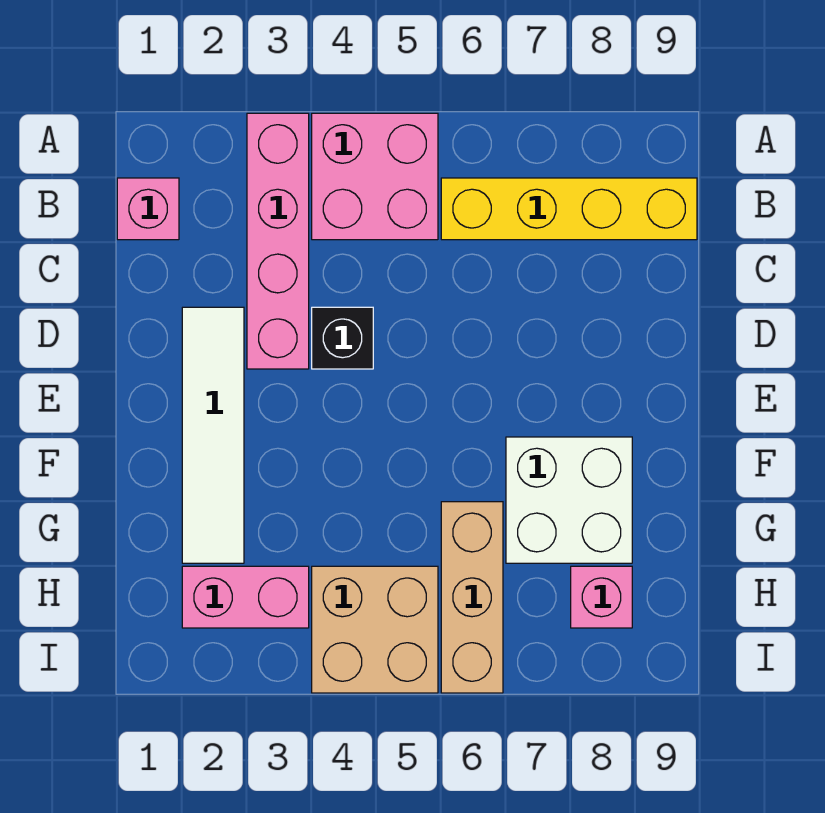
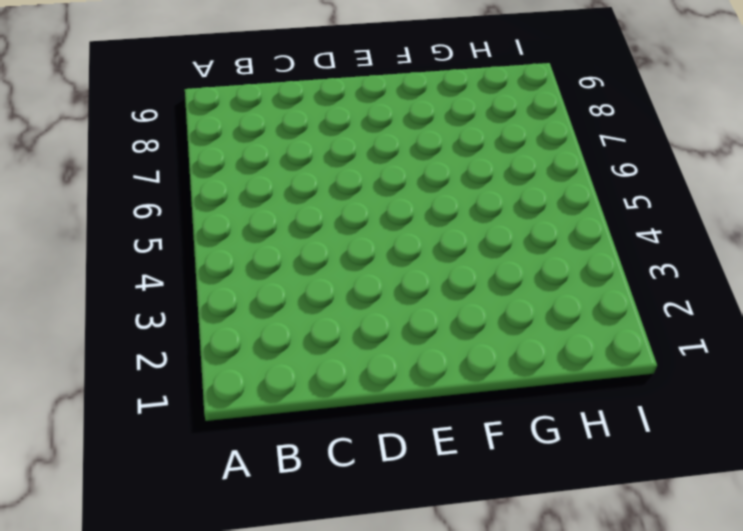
none -> pink brick A3:D3 level 1
none -> pink brick A4:B5 level 1

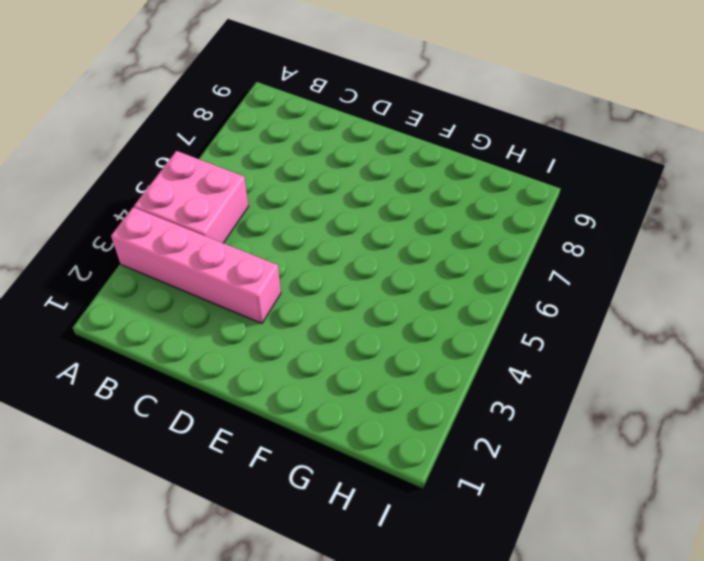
none -> pink brick B1 level 1
none -> yellow brick B6:B9 level 1

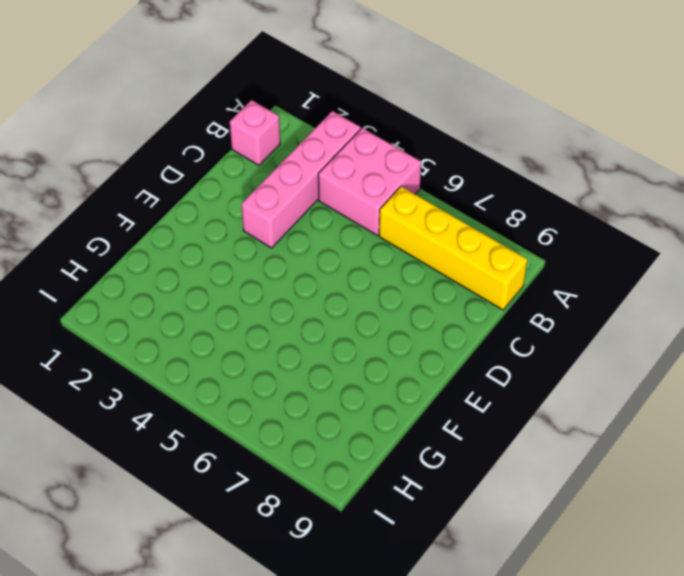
none -> white tile D2:G2 level 1
none -> black brick D4 level 1

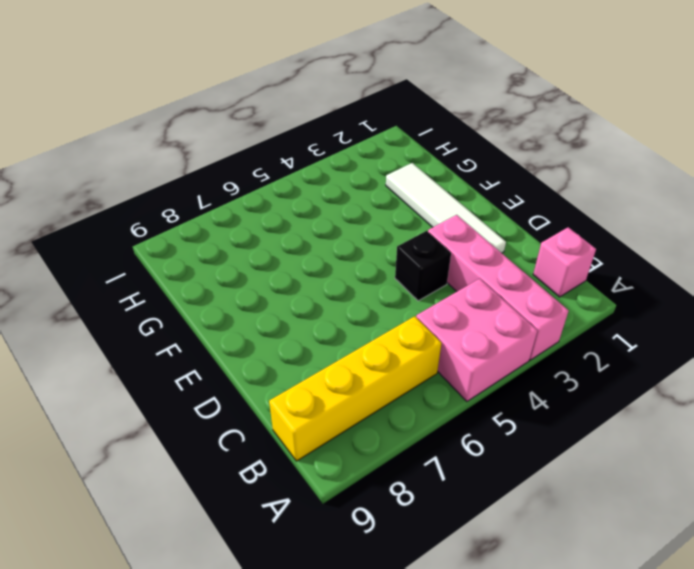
none -> white brick F7:G8 level 1
none -> tan brick G6:I6 level 1

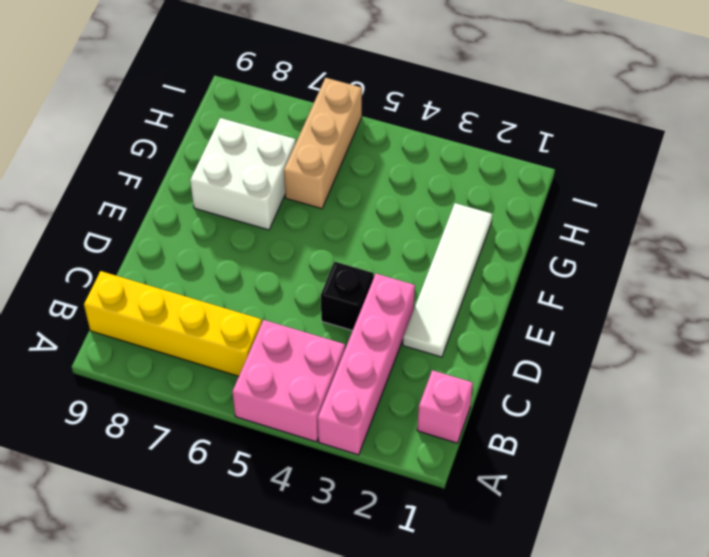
none -> pink brick H2:H3 level 1
none -> tan brick H4:I5 level 1

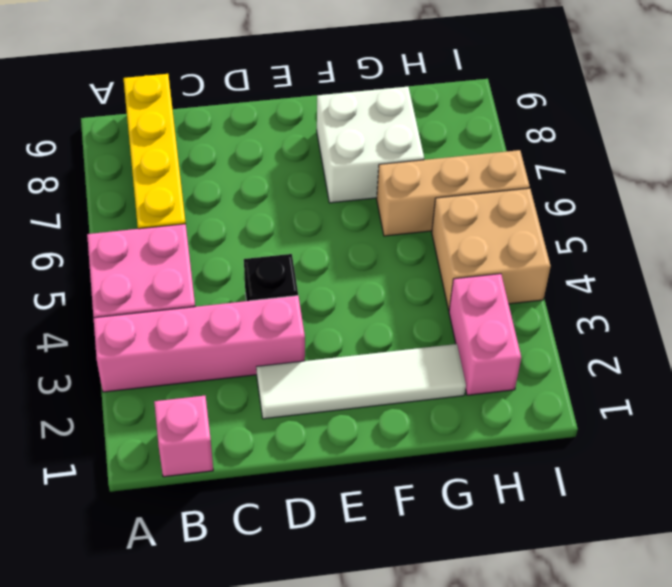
none -> pink brick H8 level 1

